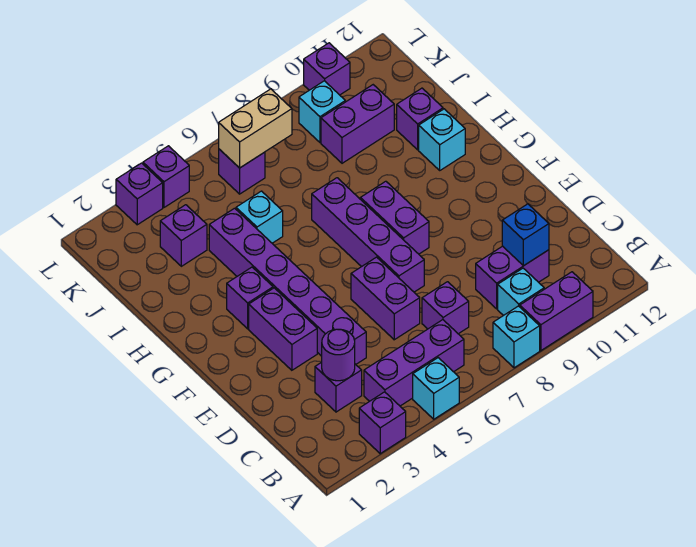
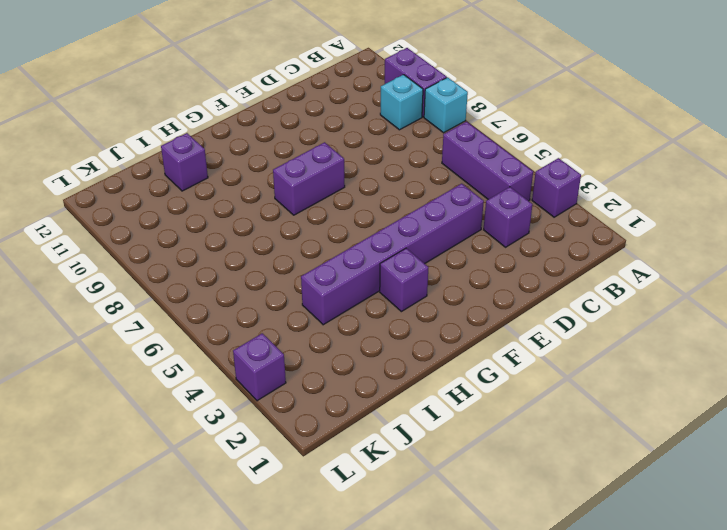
none -> cyan brick A5 level 1
none -> purple brick C7 level 1
none -> purple brick C9:C10 level 1

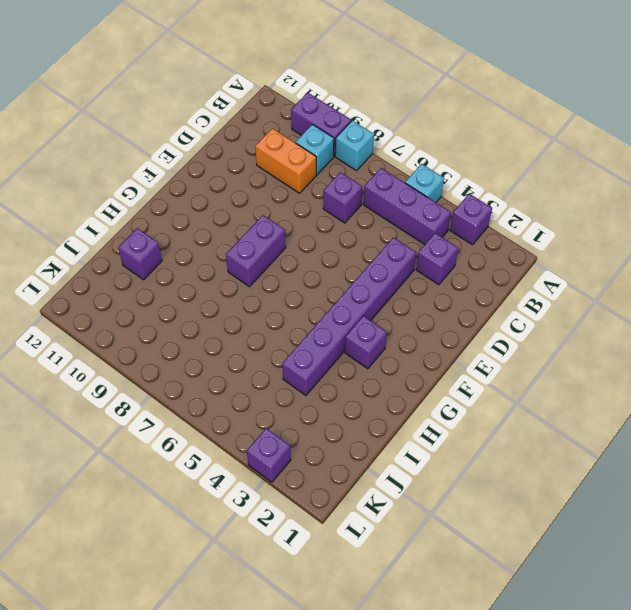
orange brick C9:C10 level 1 -> purple brick C9:C10 level 1
none -> purple brick D6:E6 level 1
none -> purple brick E3:F3 level 1
none -> purple brick E7:H7 level 1

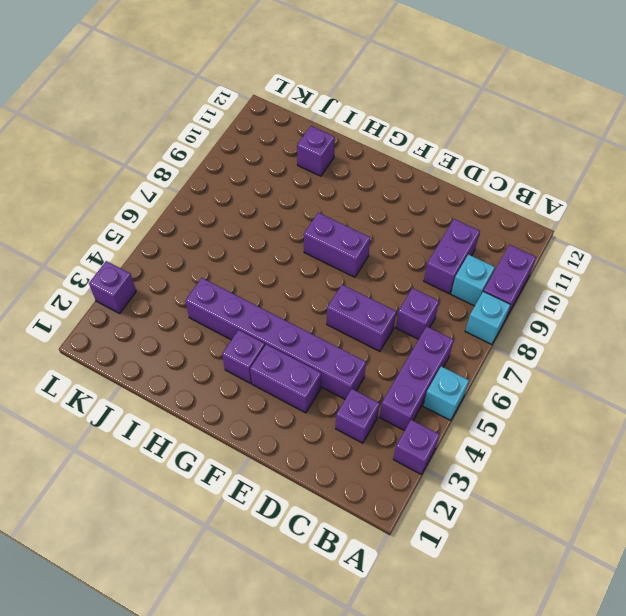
none -> purple brick E7:H7 level 1
none -> cyan brick H11 level 1
none -> cyan brick I5 level 1

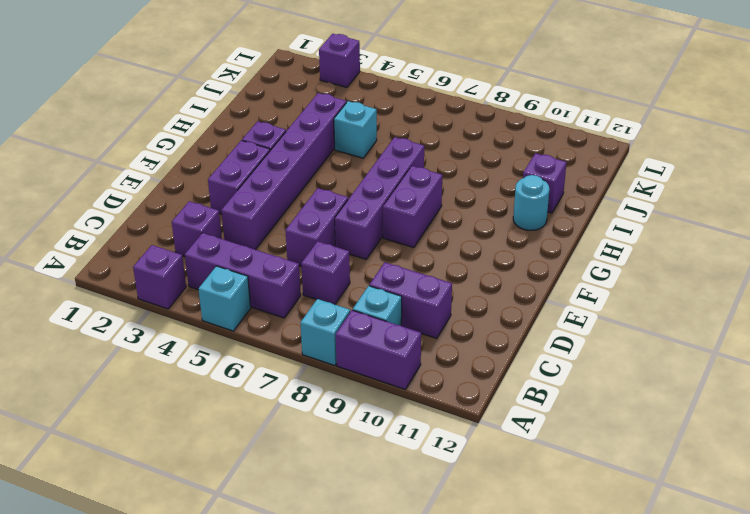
cyan round brick H11 level 1 -> cyan brick H11 level 1
none -> purple brick J3 level 1
none -> purple brick J9:J10 level 1
none -> purple brick K6 level 1

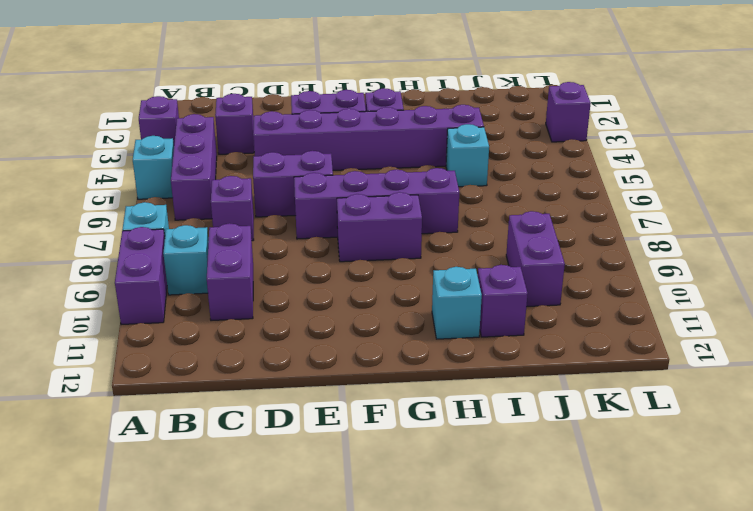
none -> purple brick J3 level 1
none -> purple brick K6 level 1
none -> cyan brick K9 level 1

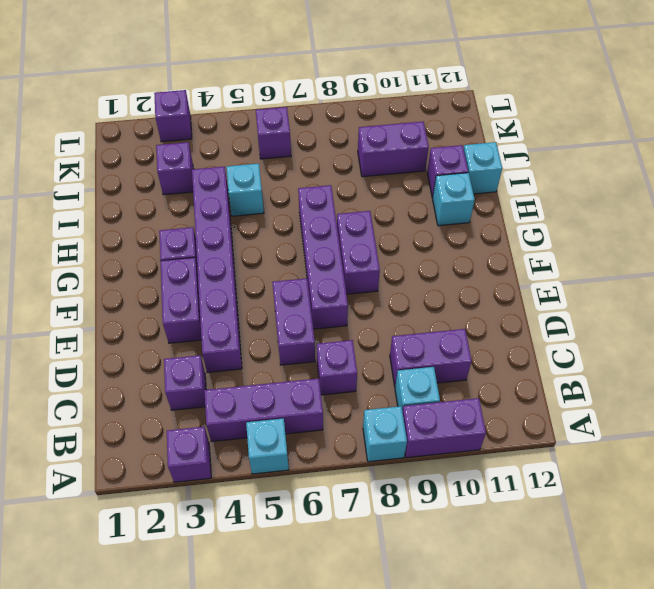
cyan brick I12 level 1 -> cyan brick K9 level 1
none -> purple brick L4 level 1
none -> purple brick L10 level 1
none -> purple round brick C3 level 2

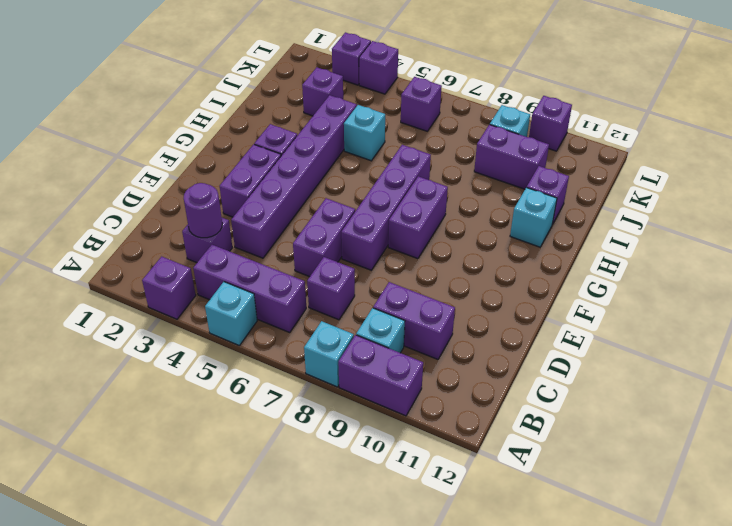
none -> blue brick C10 level 2
none -> tan brick K6:K7 level 2

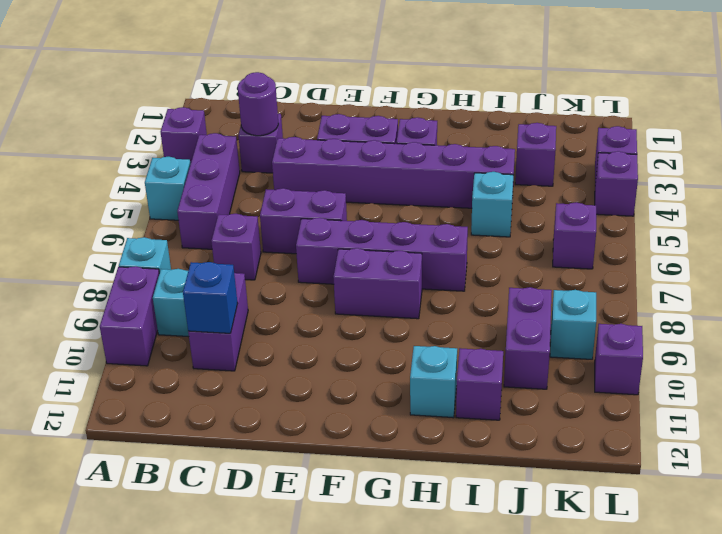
none -> tan brick K6:K7 level 2

